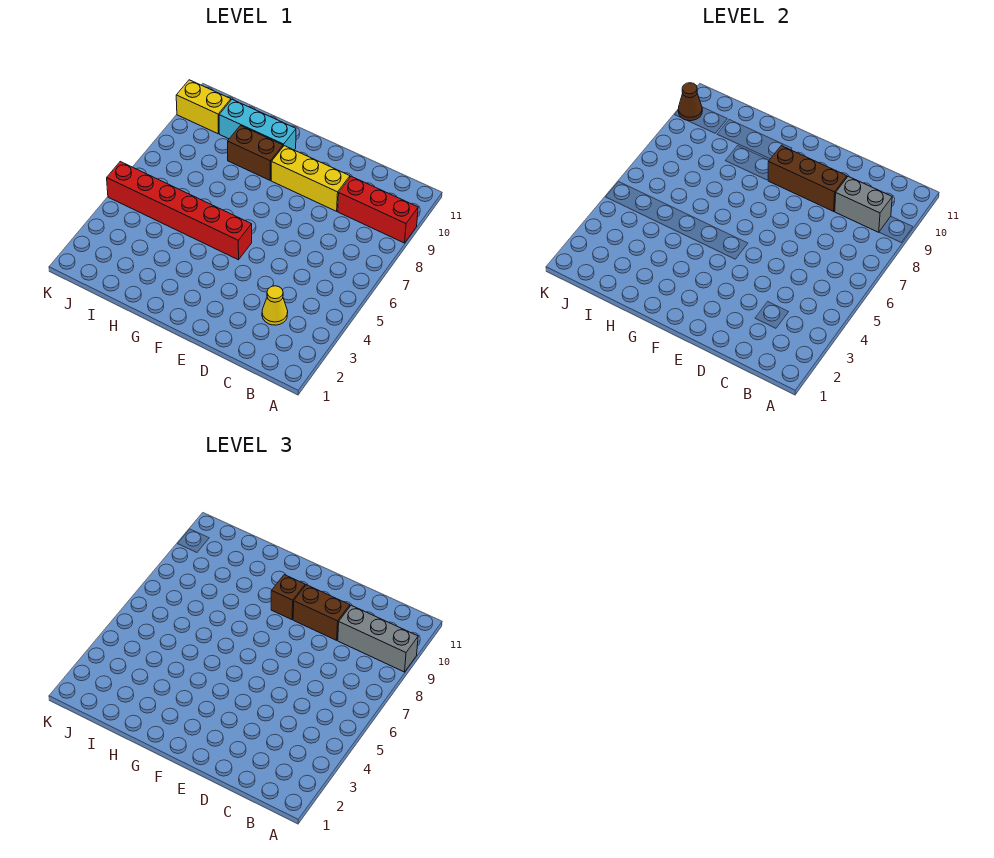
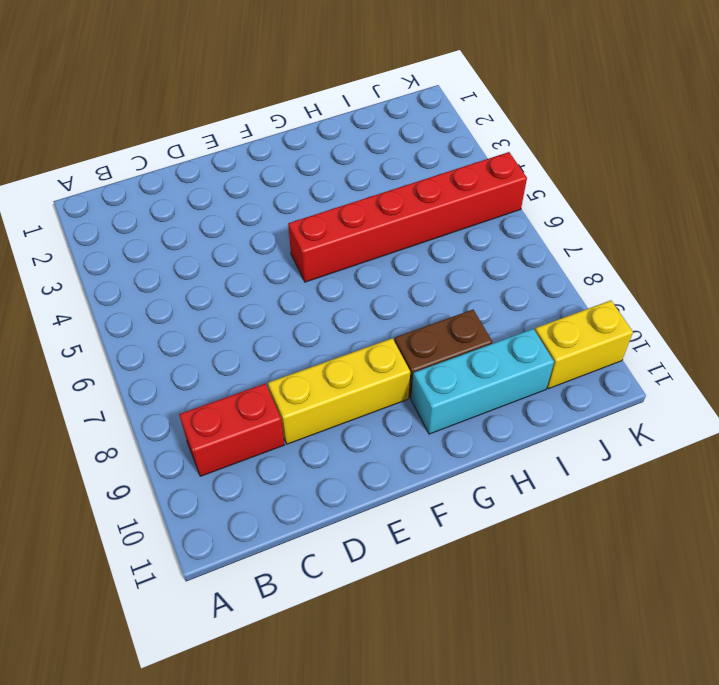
red brick B9:C9 level 1 -> red brick A9:C9 level 1
none -> yellow cone C3 level 1
none -> grey brick B9:C9 level 2
none -> brown brick D9:F9 level 2

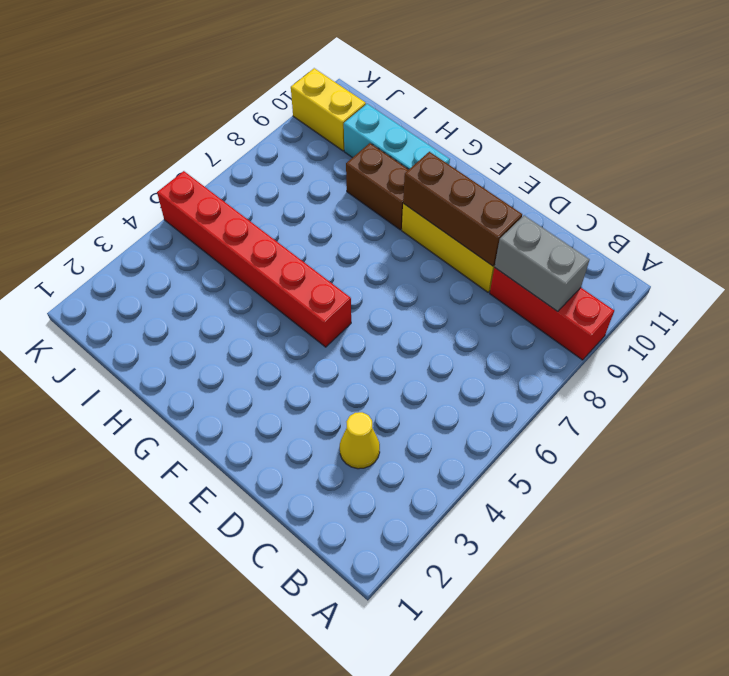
none -> brown cone K10 level 2
none -> grey brick A9:C9 level 3
none -> brown brick D9:E9 level 3

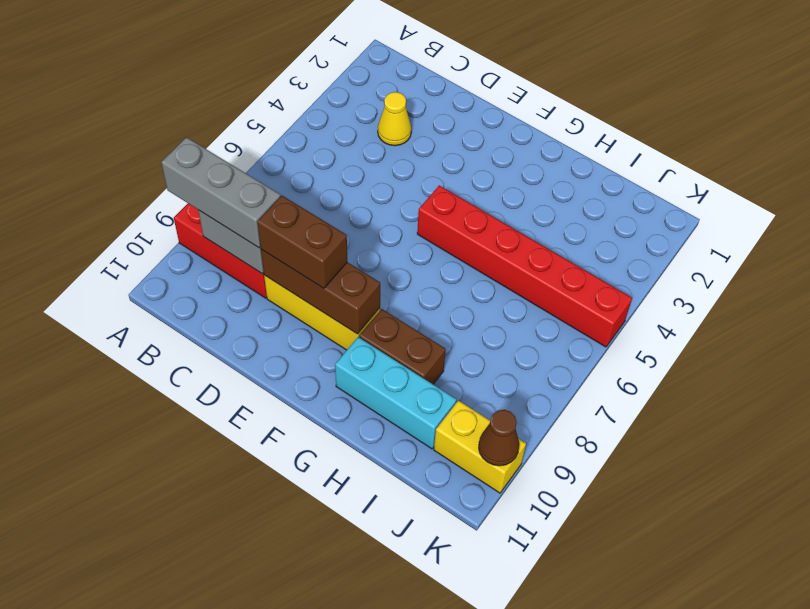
none -> brown brick F9 level 3

